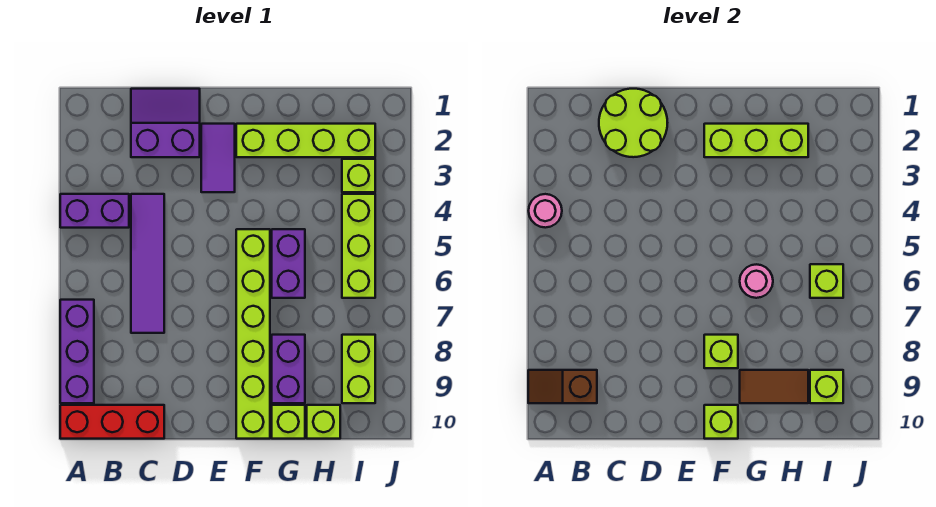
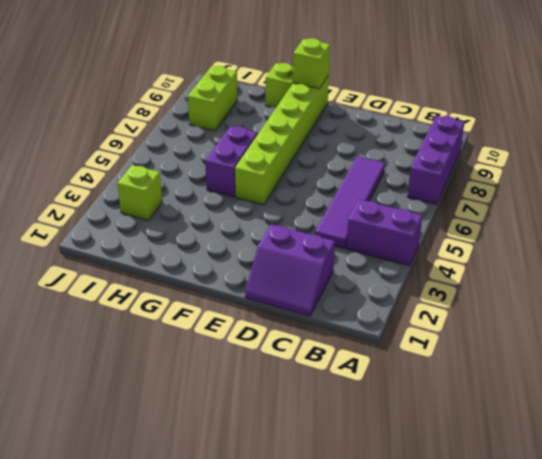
none -> red brick A10:C10 level 1
none -> purple tile E2:E3 level 1
none -> lime brick F2:I2 level 1

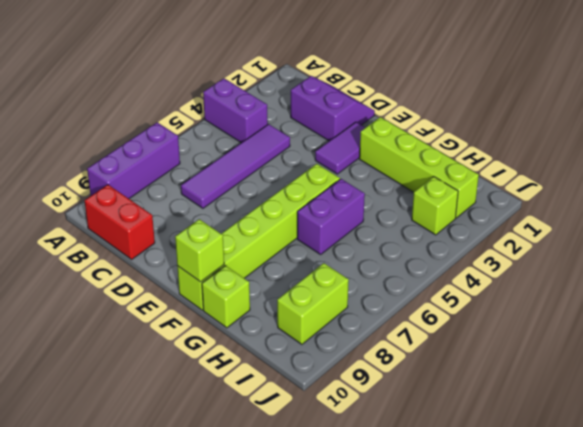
red brick B10:C10 level 1 -> red brick A10:C10 level 1
none -> purple brick G8:G9 level 1
none -> lime brick H10 level 1
none -> lime brick I4:I6 level 1

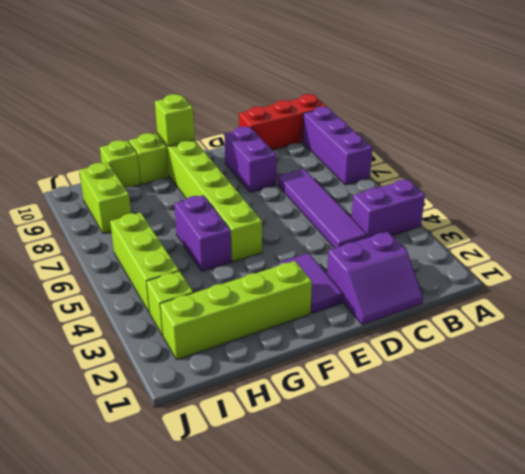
purple brick D8:D9 level 1 -> purple brick G8:G9 level 1
none -> pink round brick A4 level 2
none -> brown slope A9:B9 level 2 top B
none -> lime round brick C1:D2 level 2

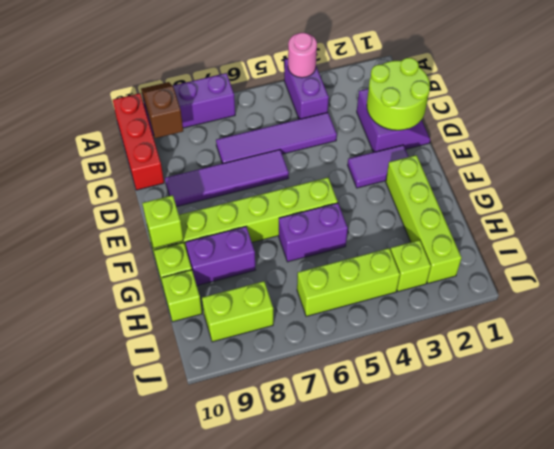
purple tile D6:D9 level 1 -> none
none -> lime brick F2:H2 level 2
none -> lime brick F8 level 2
none -> pink round brick G6 level 2

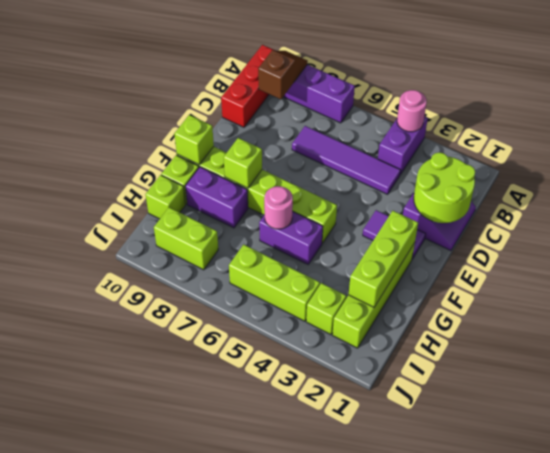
none -> brown tile G9:H9 level 2
none -> lime brick I6 level 2
none -> lime brick I9 level 2

